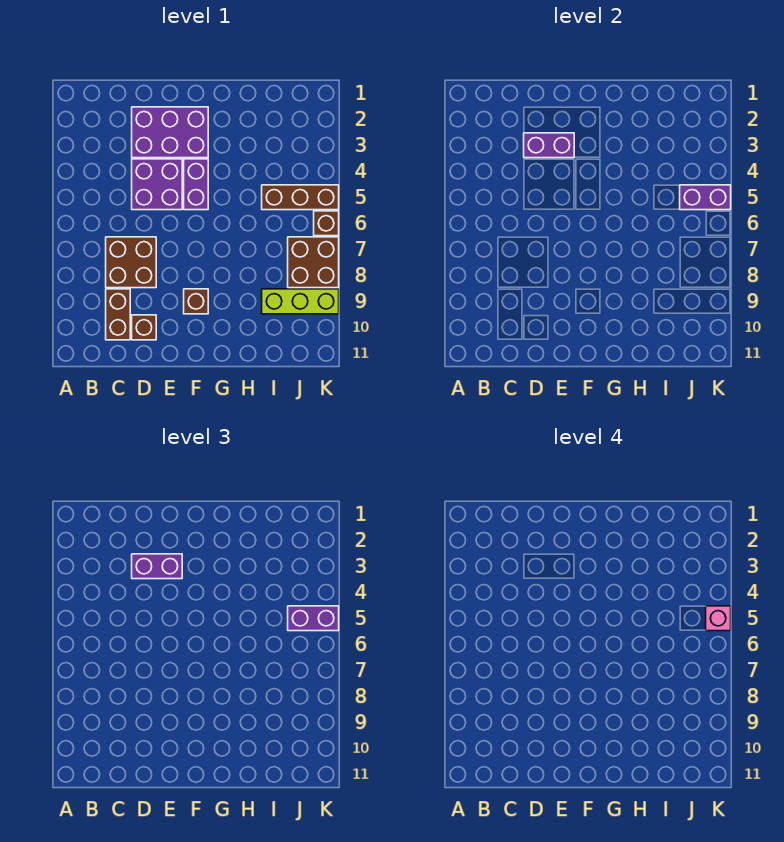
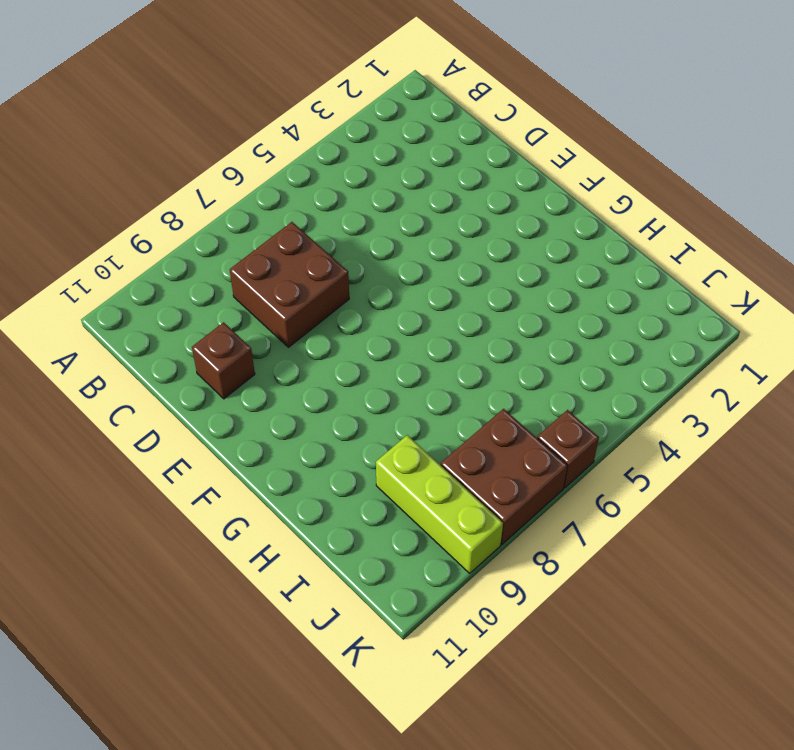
none -> brown brick C9:C10 level 1
none -> purple brick D2:F3 level 1
none -> purple brick D4:E5 level 1

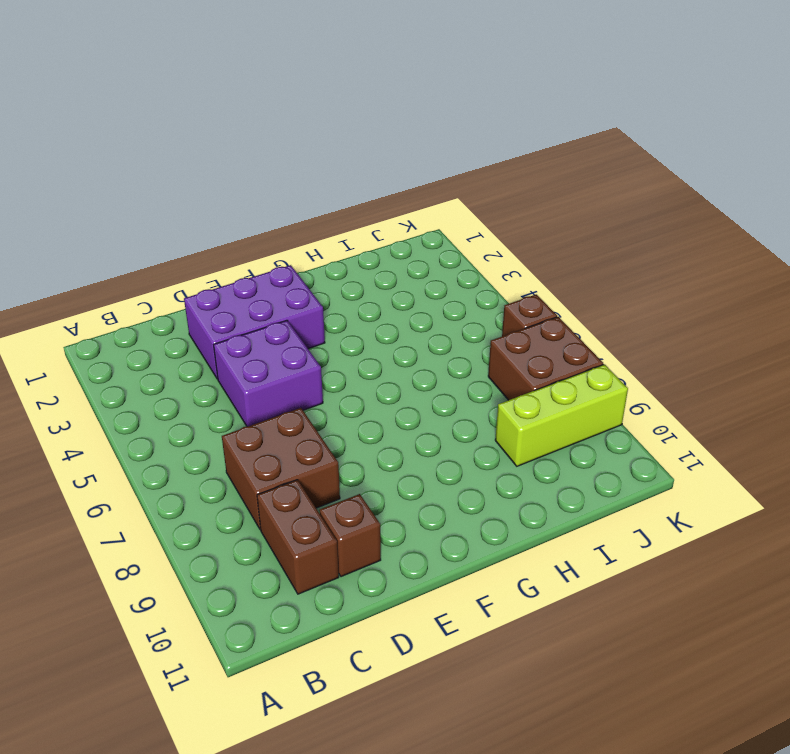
none -> purple brick F4:F5 level 1
none -> brown brick F9 level 1
none -> brown brick I5:K5 level 1

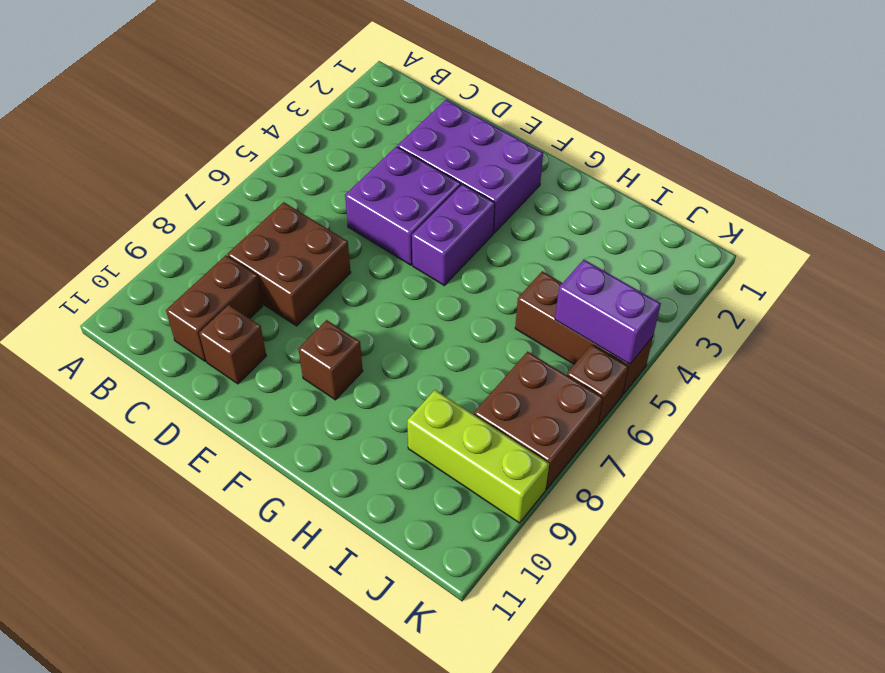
none -> purple brick D3:E3 level 2
none -> purple brick D3:E3 level 3
none -> purple brick J5:K5 level 3

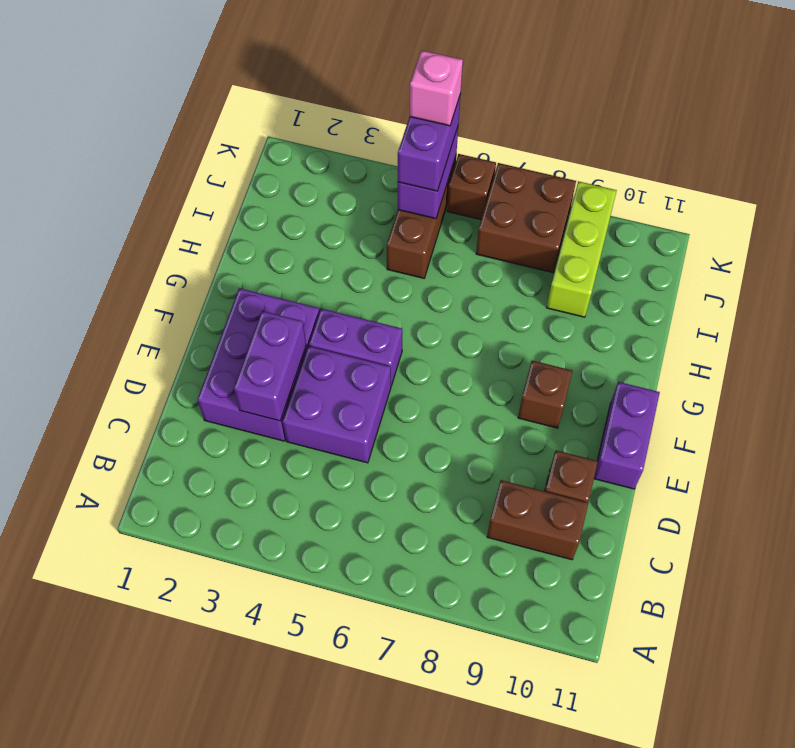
purple brick E11:F11 level 1 -> purple brick D3:E3 level 3
none -> brown brick C7:D8 level 1

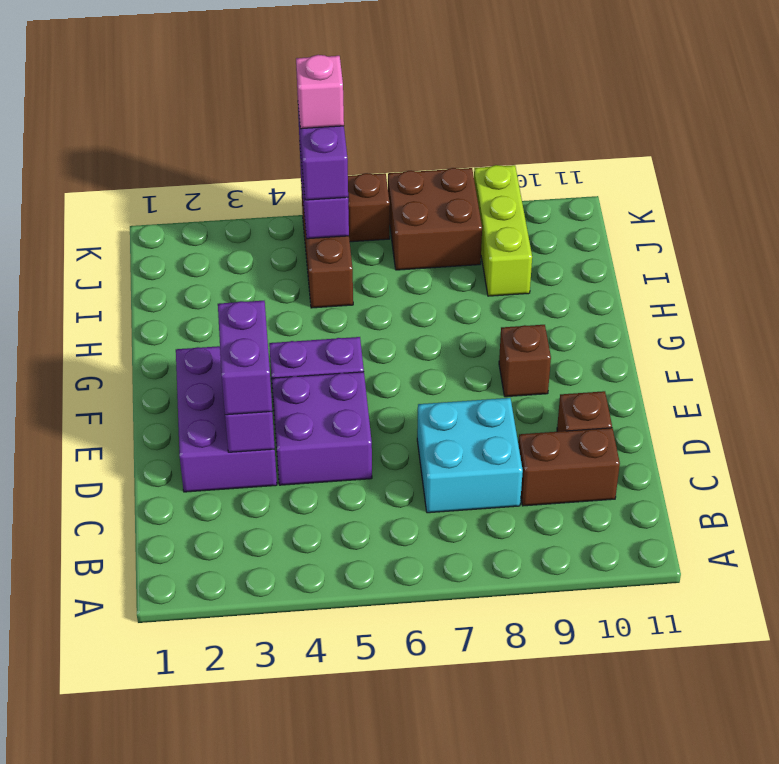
cyan brick C7:D8 level 1 -> brown brick C7:D8 level 1

